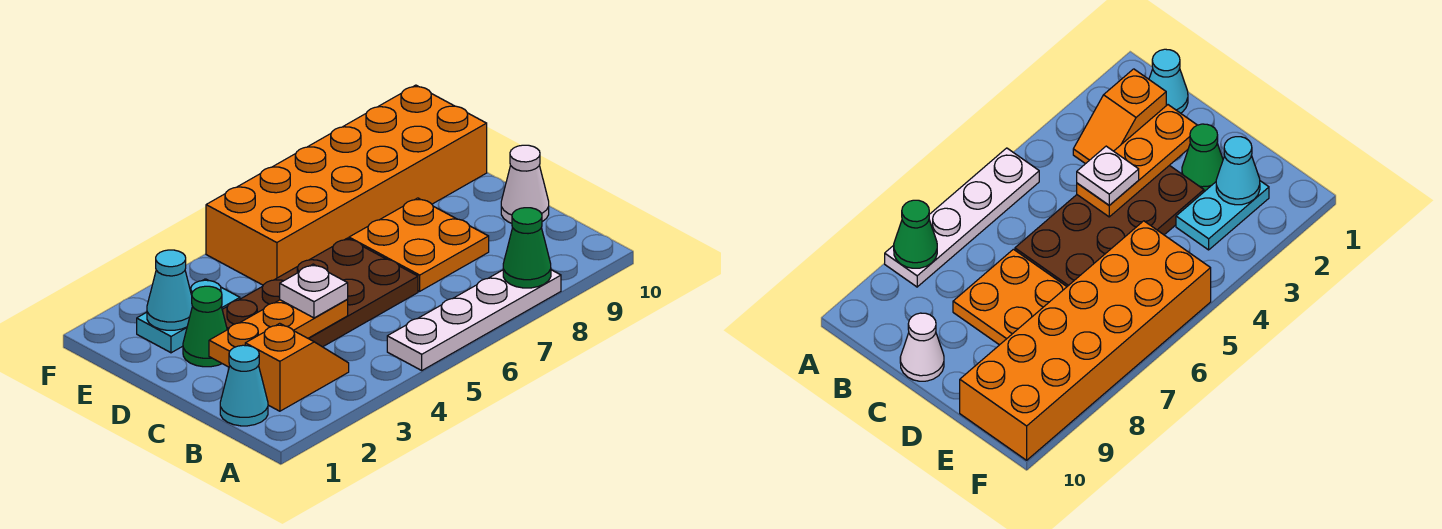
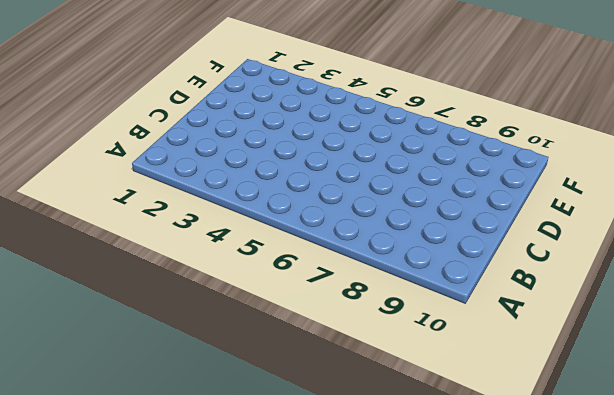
none -> white plate A5:A8 level 1
none -> cyan cone B1 level 1
none -> orange slope B2:B3 level 1 top 2

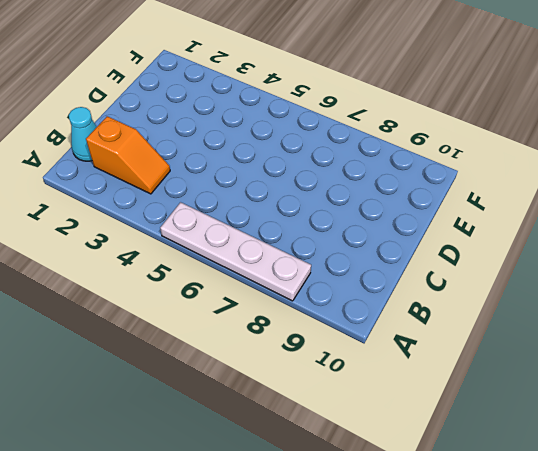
none -> brown plate C3:D6 level 1
none -> orange plate C7:D8 level 1
none -> white cone C10 level 1

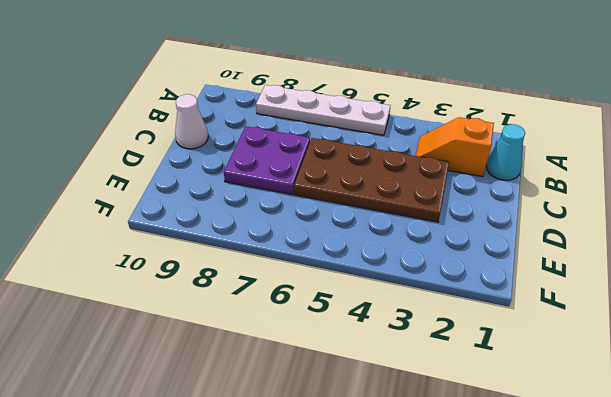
purple plate C7:D8 level 1 -> orange plate C7:D8 level 1
none -> green cone D2 level 1
none -> cyan plate E2:E3 level 1
none -> orange brick E5:F10 level 1

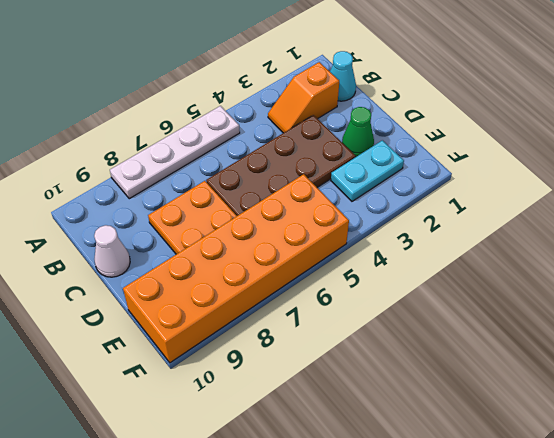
none -> green cone A8 level 2
none -> orange plate C2:C4 level 2
none -> cyan cone E2 level 2

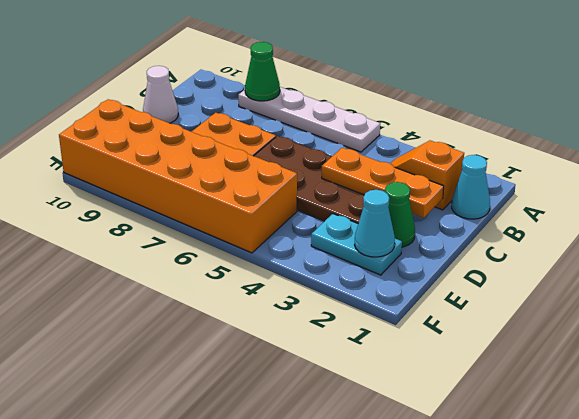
none -> white plate C4 level 3

